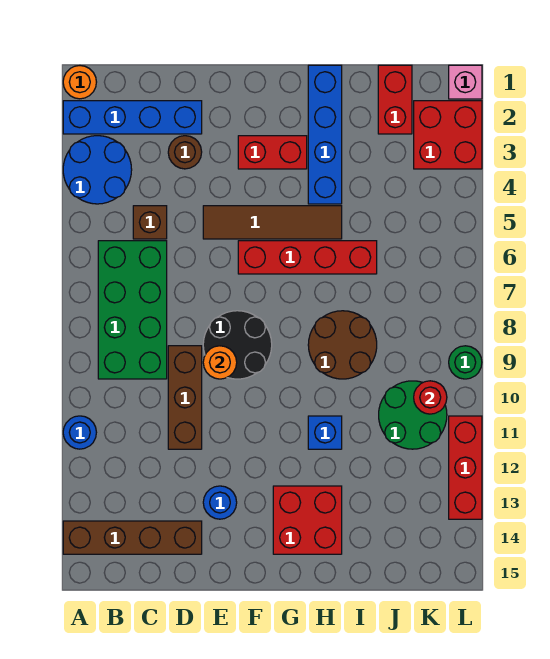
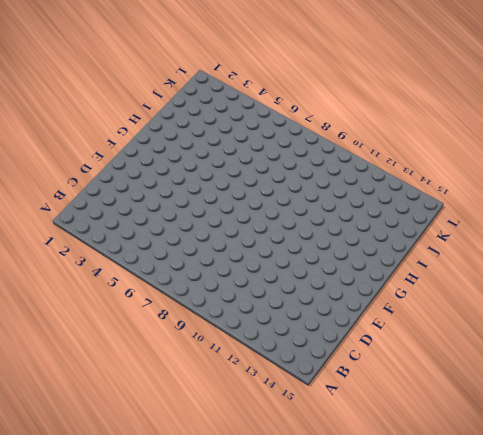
none -> orange round brick A1 level 1
none -> blue brick A2:D2 level 1
none -> blue round brick A3:B4 level 1

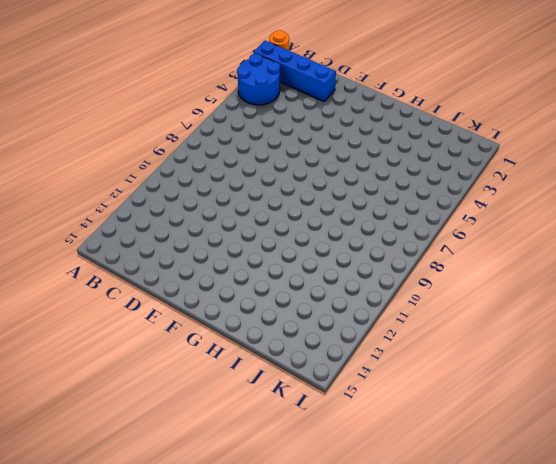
none -> blue round brick A11 level 1
none -> brown brick A14:D14 level 1
none -> green brick B6:C9 level 1

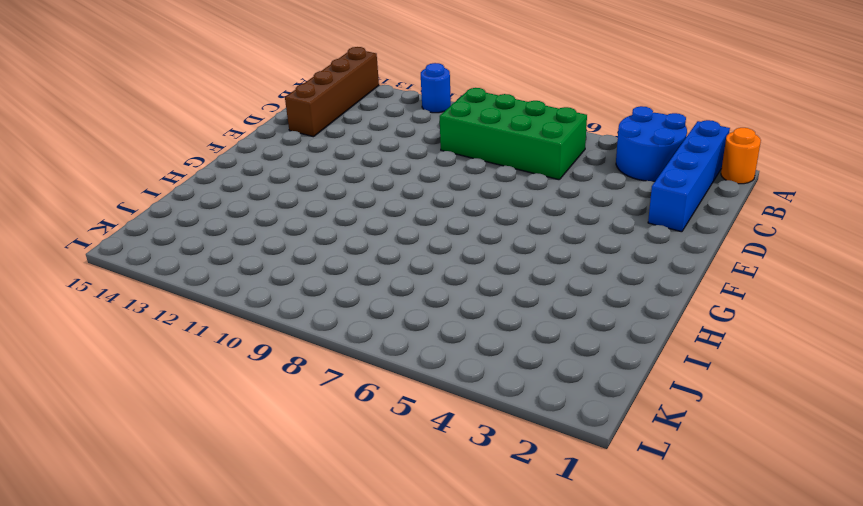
none -> brown brick C5 level 1
none -> brown round brick D3 level 1
none -> brown brick D9:D11 level 1

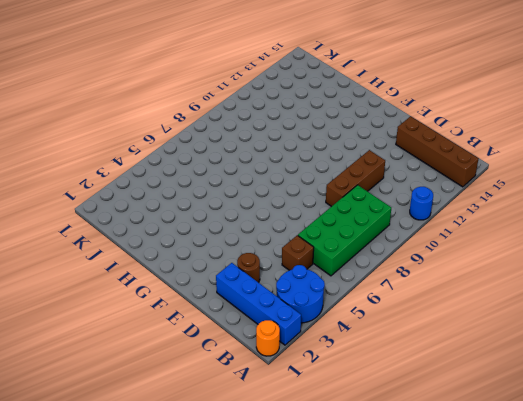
none -> brown tile E5:H5 level 1
none -> black round brick E8:F9 level 1
none -> blue round brick E13 level 1

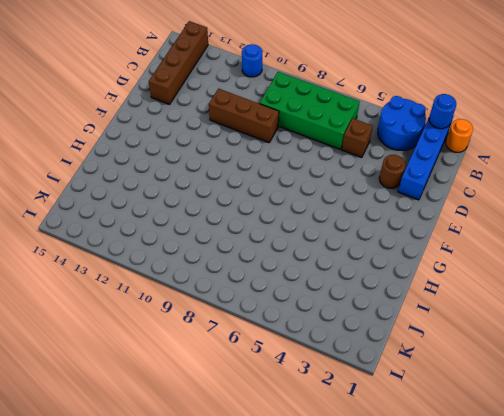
blue round brick A2 level 2 -> blue round brick E13 level 1
none -> brown tile E5:H5 level 1
none -> black round brick E8:F9 level 1
none -> red brick F3:G3 level 1

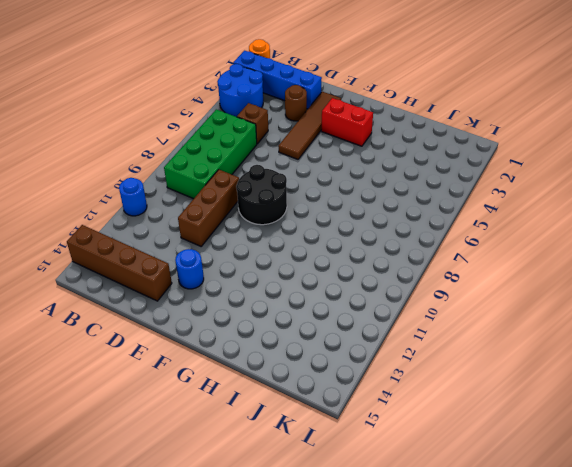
brown tile E2:E5 level 1 -> brown tile E5:H5 level 1
none -> red brick F6:I6 level 1
none -> red brick G13:H14 level 1
none -> blue brick H1:H4 level 1

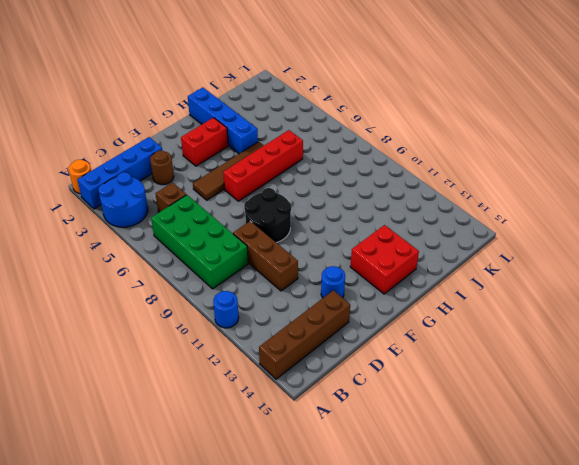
none -> brown round brick H8:I9 level 1
none -> blue brick H11 level 1
none -> red brick J1:J2 level 1

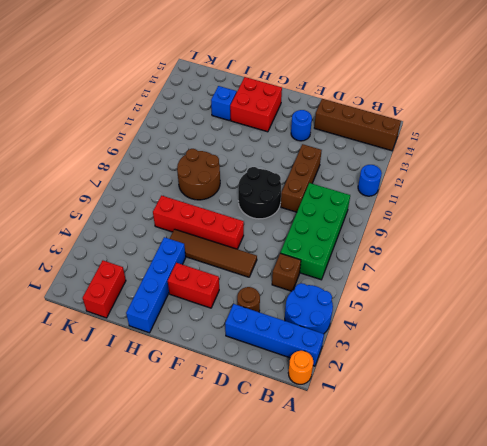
blue brick I13 level 1 -> blue brick H11 level 1
none -> green round brick J10:K11 level 1
none -> red brick K2:L3 level 1
none -> pink brick L1 level 1

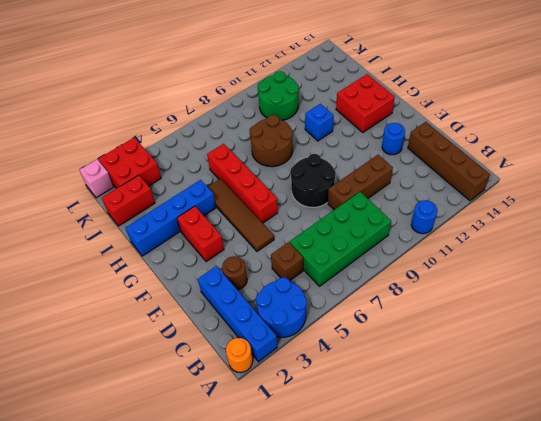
none -> green round brick L9 level 1
none -> red brick L11:L13 level 1
none -> orange round brick E9 level 2

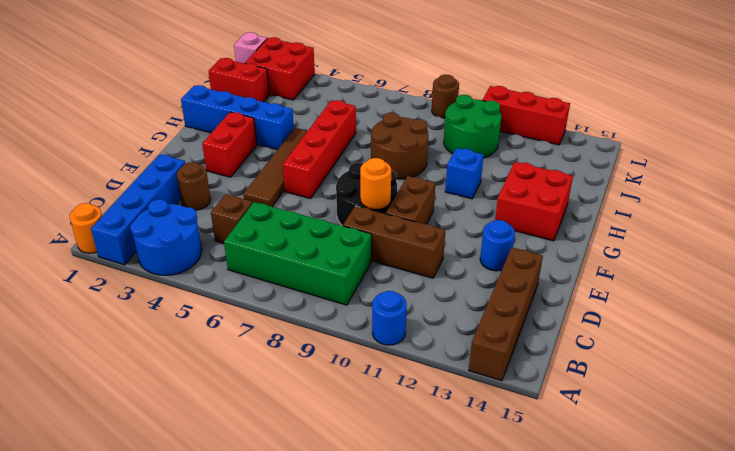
brown brick E10:F10 level 1 -> none
brown round brick L9 level 1 -> green round brick L9 level 1
none -> red round brick K10 level 2

